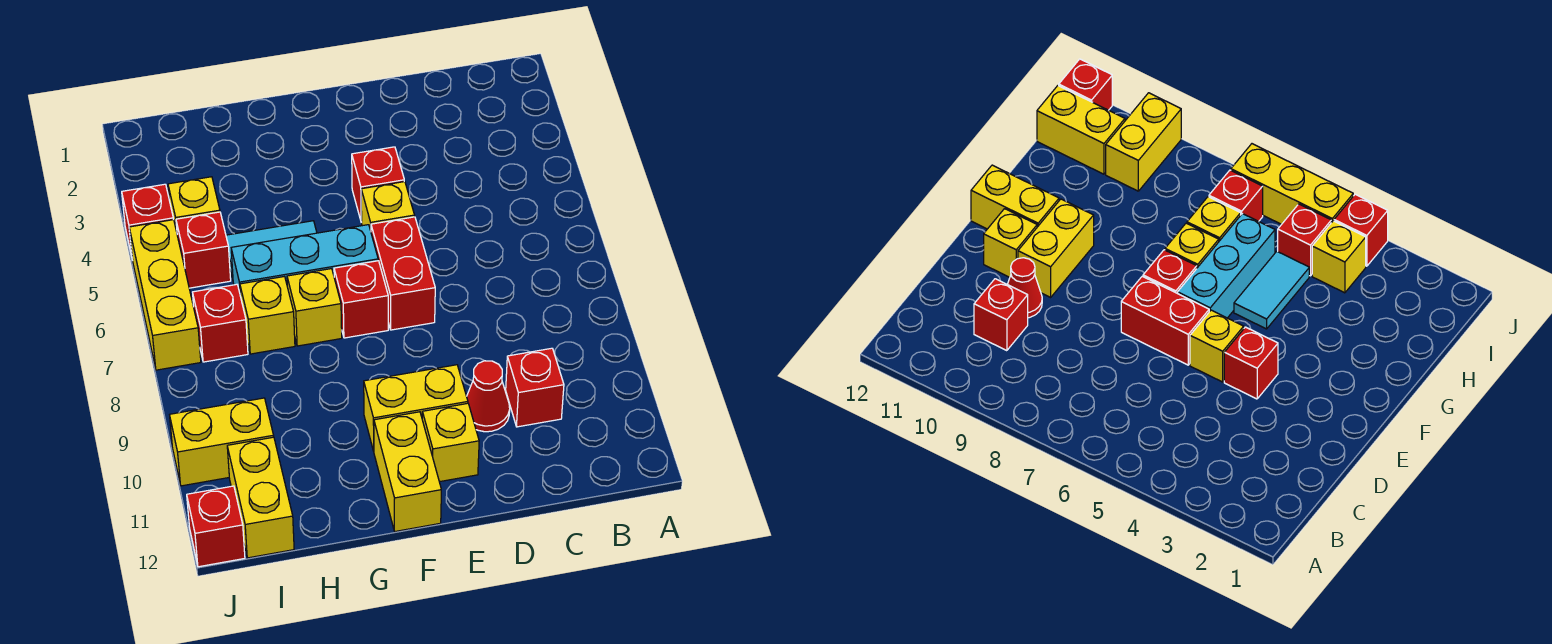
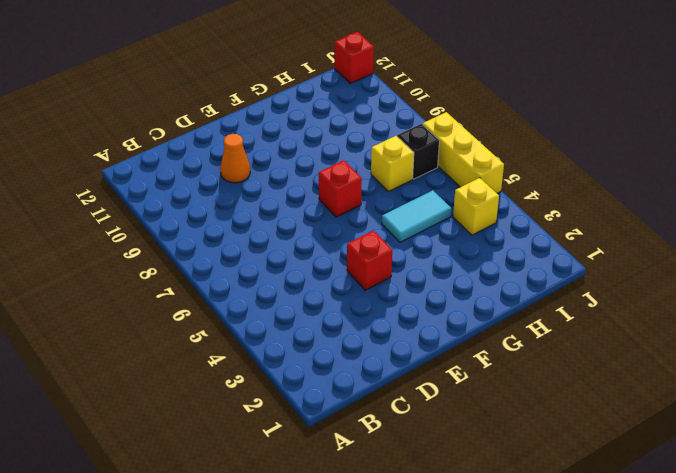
orange cone D10 level 1 -> red cone D10 level 1
black brick I7 level 1 -> red brick I7 level 1
none -> red brick C10 level 1
none -> yellow brick E5 level 1
none -> red brick E6:E7 level 1

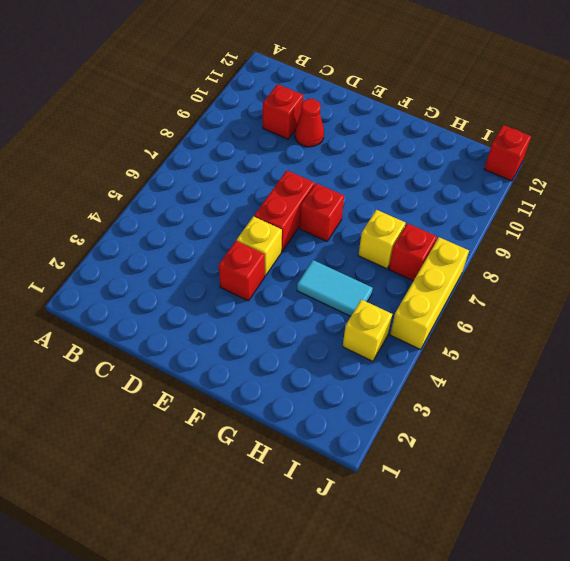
none -> yellow brick E10:F10 level 1
none -> yellow brick E11 level 1
none -> cyan brick F6:H6 level 1

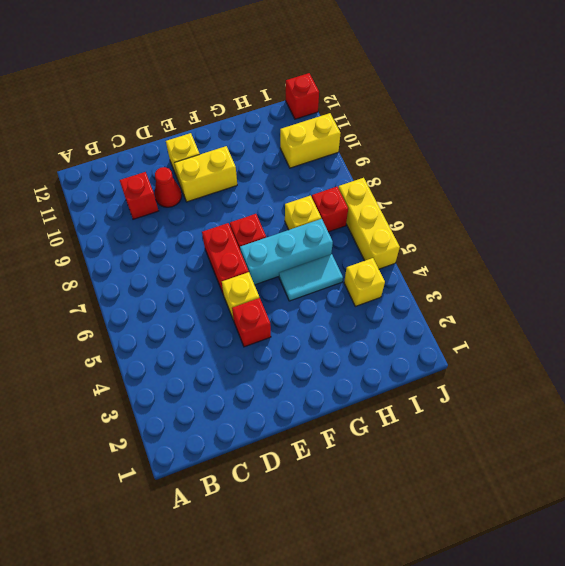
none -> yellow brick F11:F12 level 1
none -> yellow brick G7 level 1
none -> red brick I5 level 1

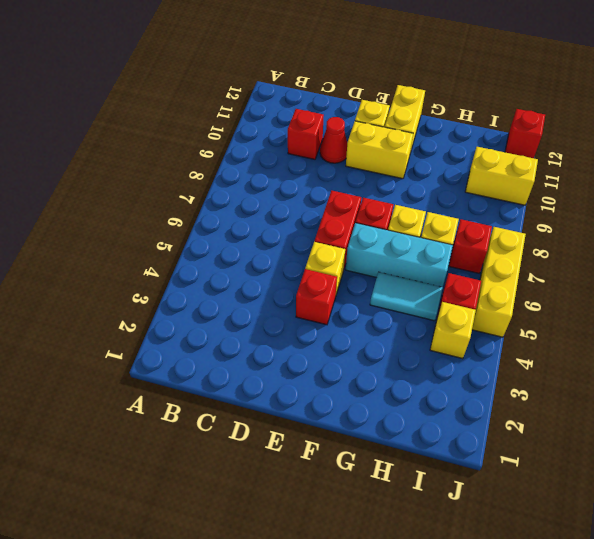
none -> yellow brick I11:I12 level 1
none -> red brick J4 level 1

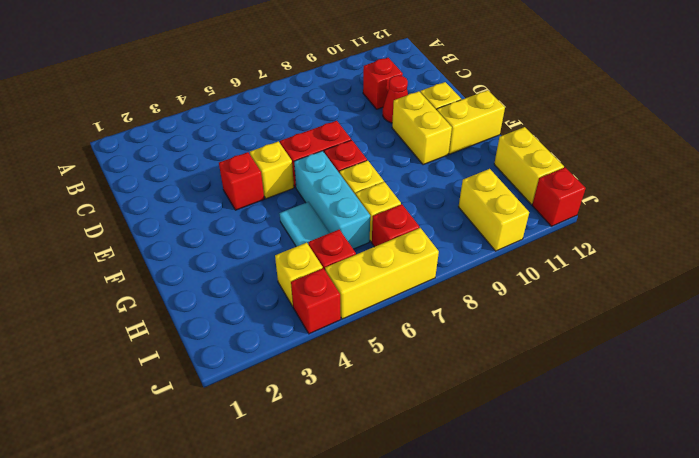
yellow brick H12:I12 level 1 -> yellow brick I11:I12 level 1

